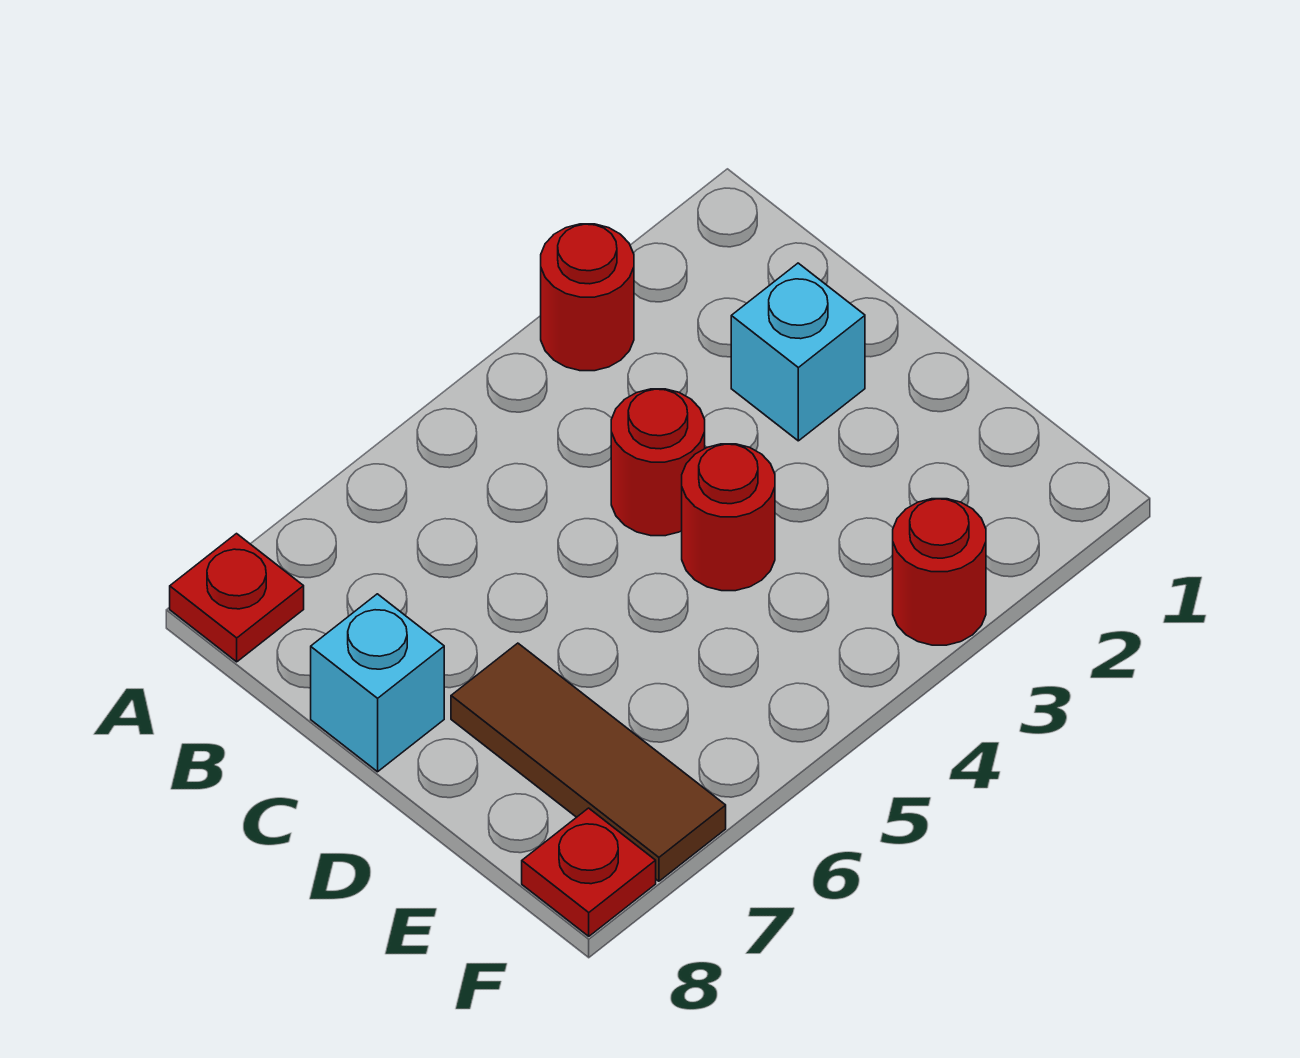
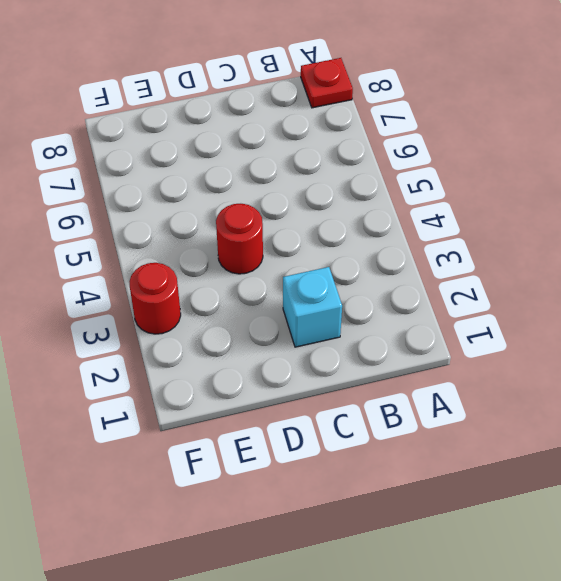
none -> red round brick A3 level 1
none -> red round brick C4 level 1

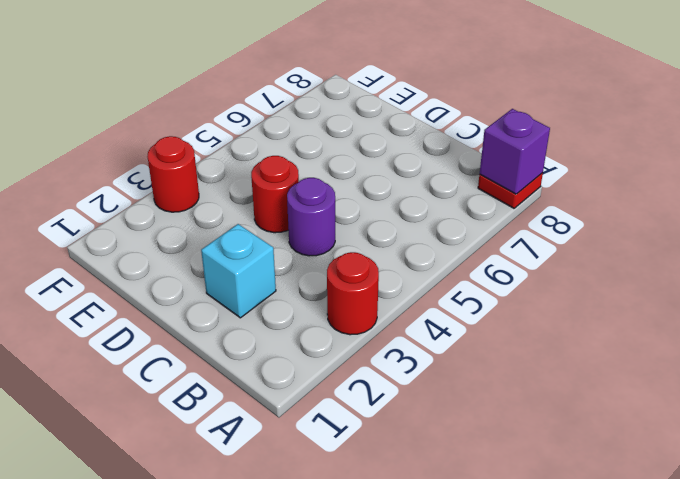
purple brick A8 level 2 -> none
purple round brick C4 level 1 -> red round brick C4 level 1
none -> cyan brick C8 level 1
none -> brown tile D7:F7 level 1

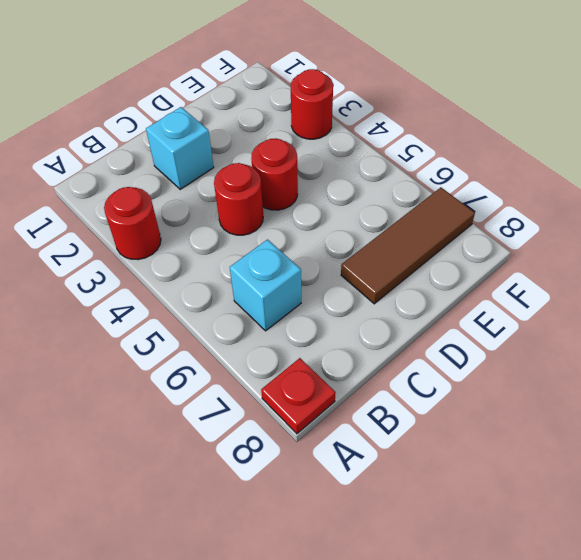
cyan brick B6 level 1 -> cyan brick C8 level 1
none -> red plate F8 level 1

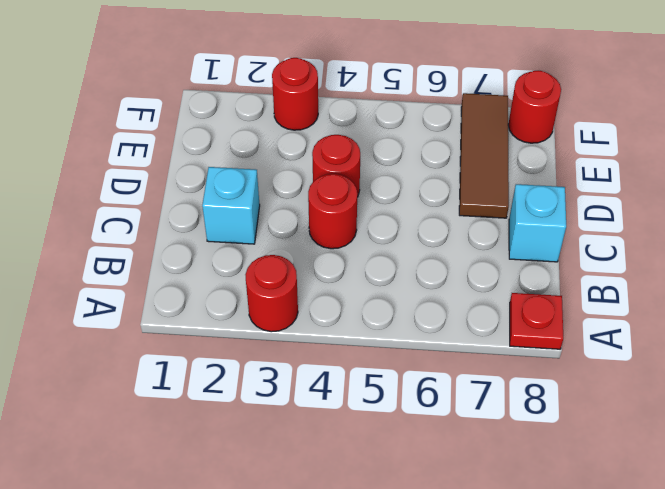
red round brick F8 level 1 -> red plate F8 level 1

